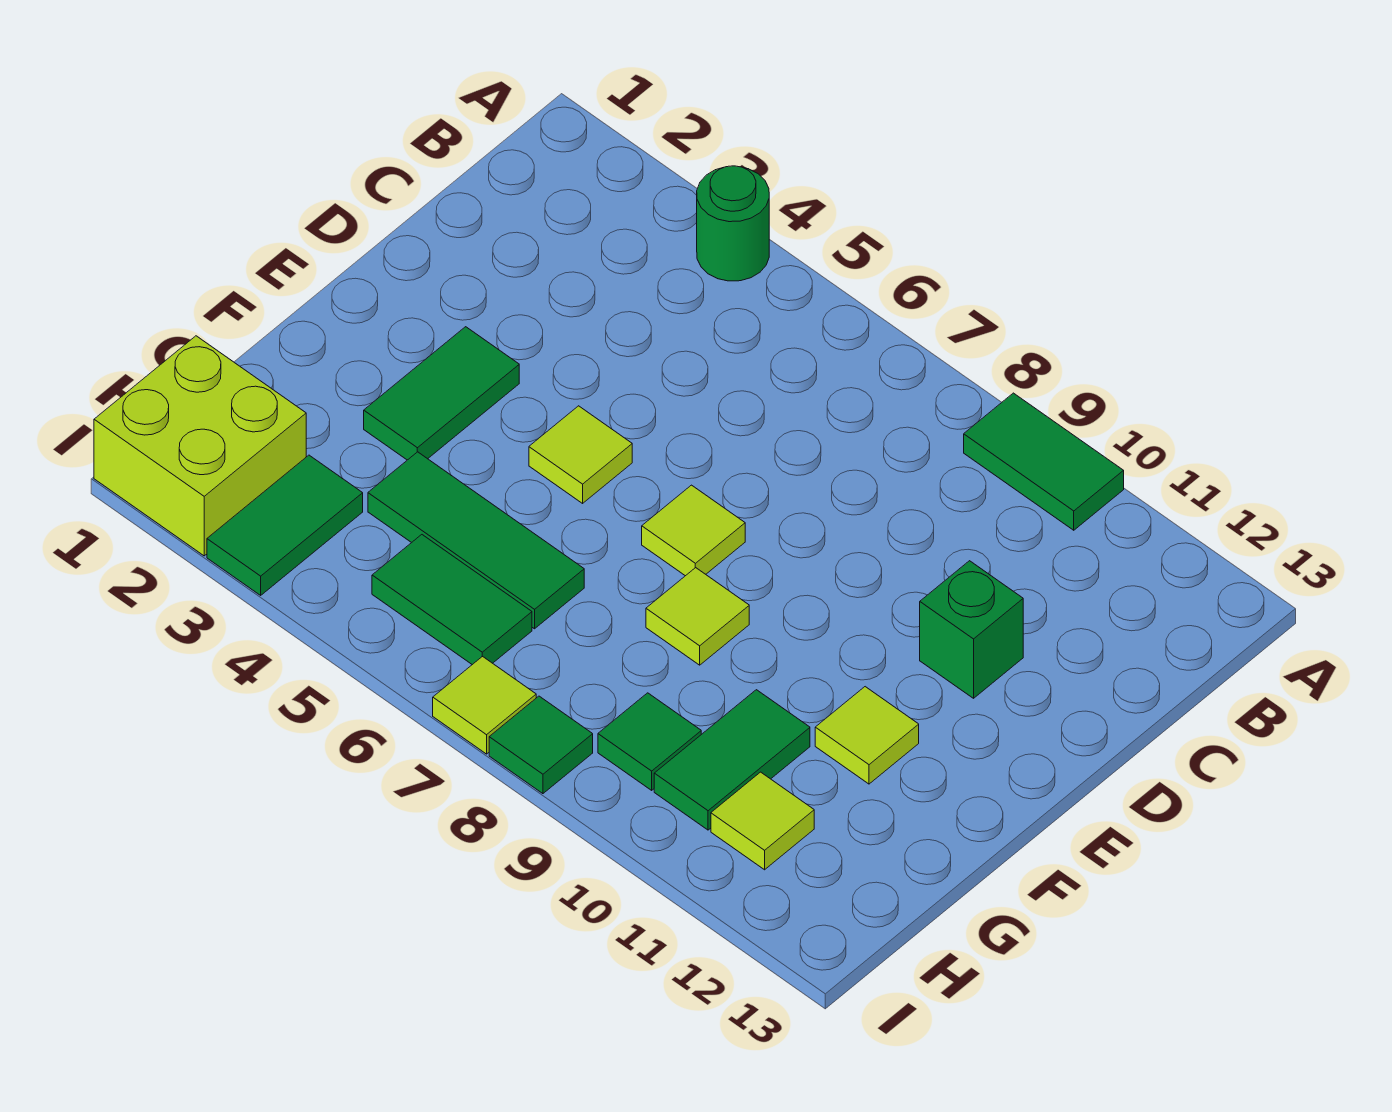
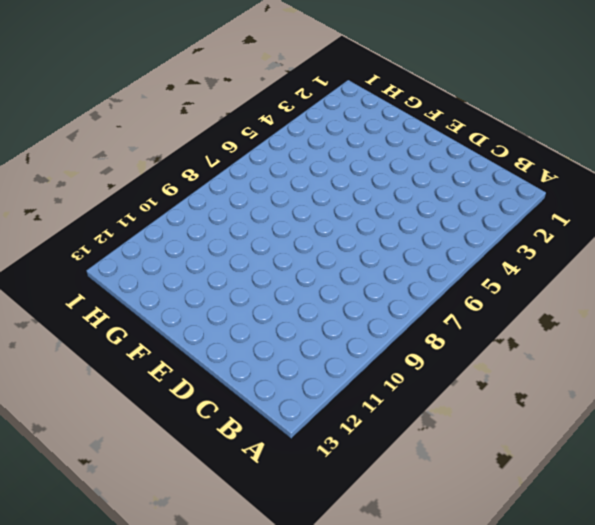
none -> green round brick A4 level 1
none -> green tile A9:A10 level 1
none -> green brick D11 level 1

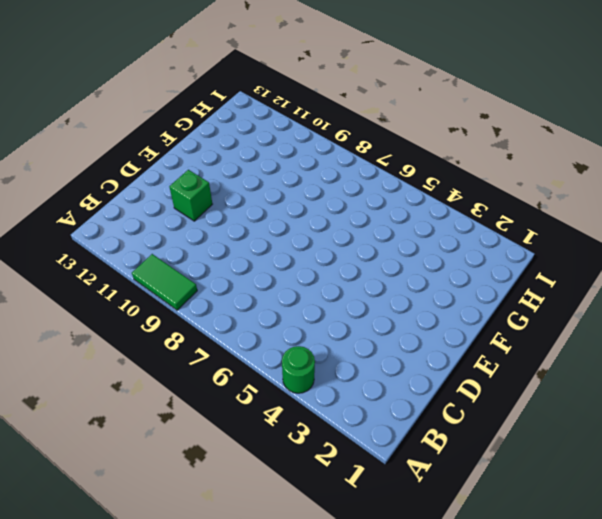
none -> green tile E3:F3 level 1
none -> lime tile E5 level 1
none -> lime tile E7 level 1

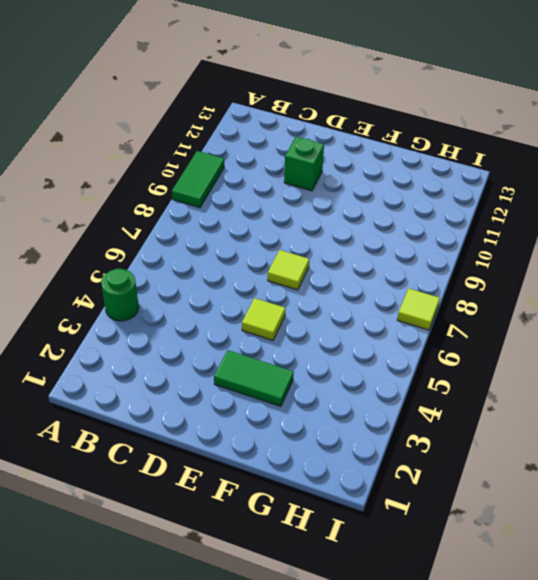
none -> lime tile F8 level 1
none -> lime tile F11 level 1
none -> green tile G4:G6 level 1

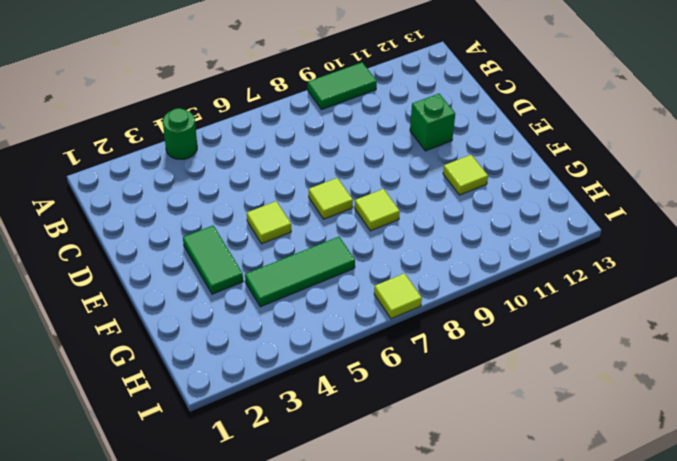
none -> green tile G10:H10 level 1
none -> lime brick H1:I2 level 1
none -> green tile H3:I3 level 1

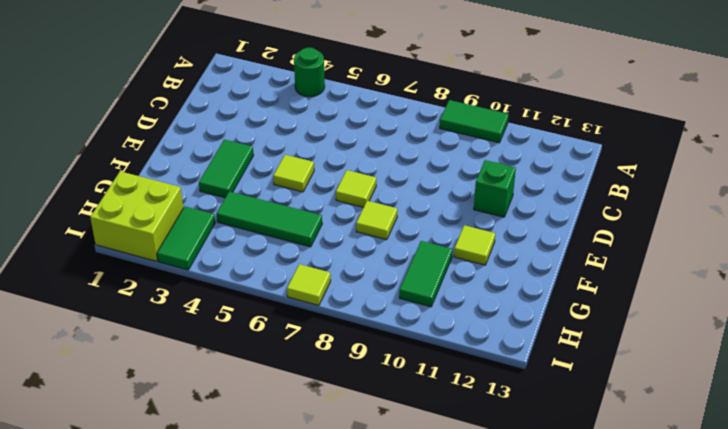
none -> green tile H5:H6 level 1
none -> green tile H9 level 1
none -> lime tile H11 level 1

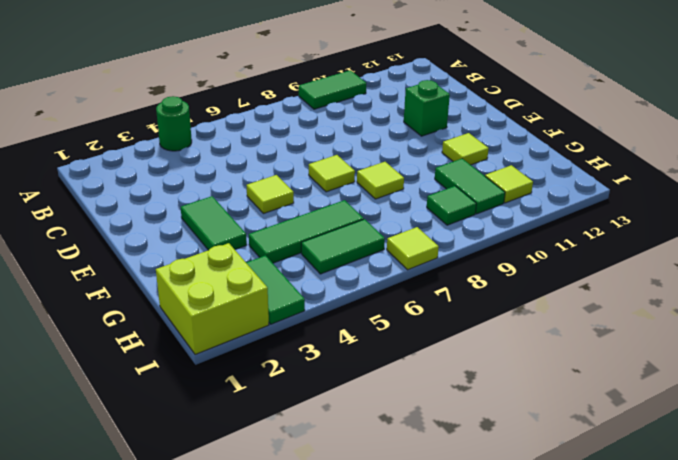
none -> green tile I8 level 1

